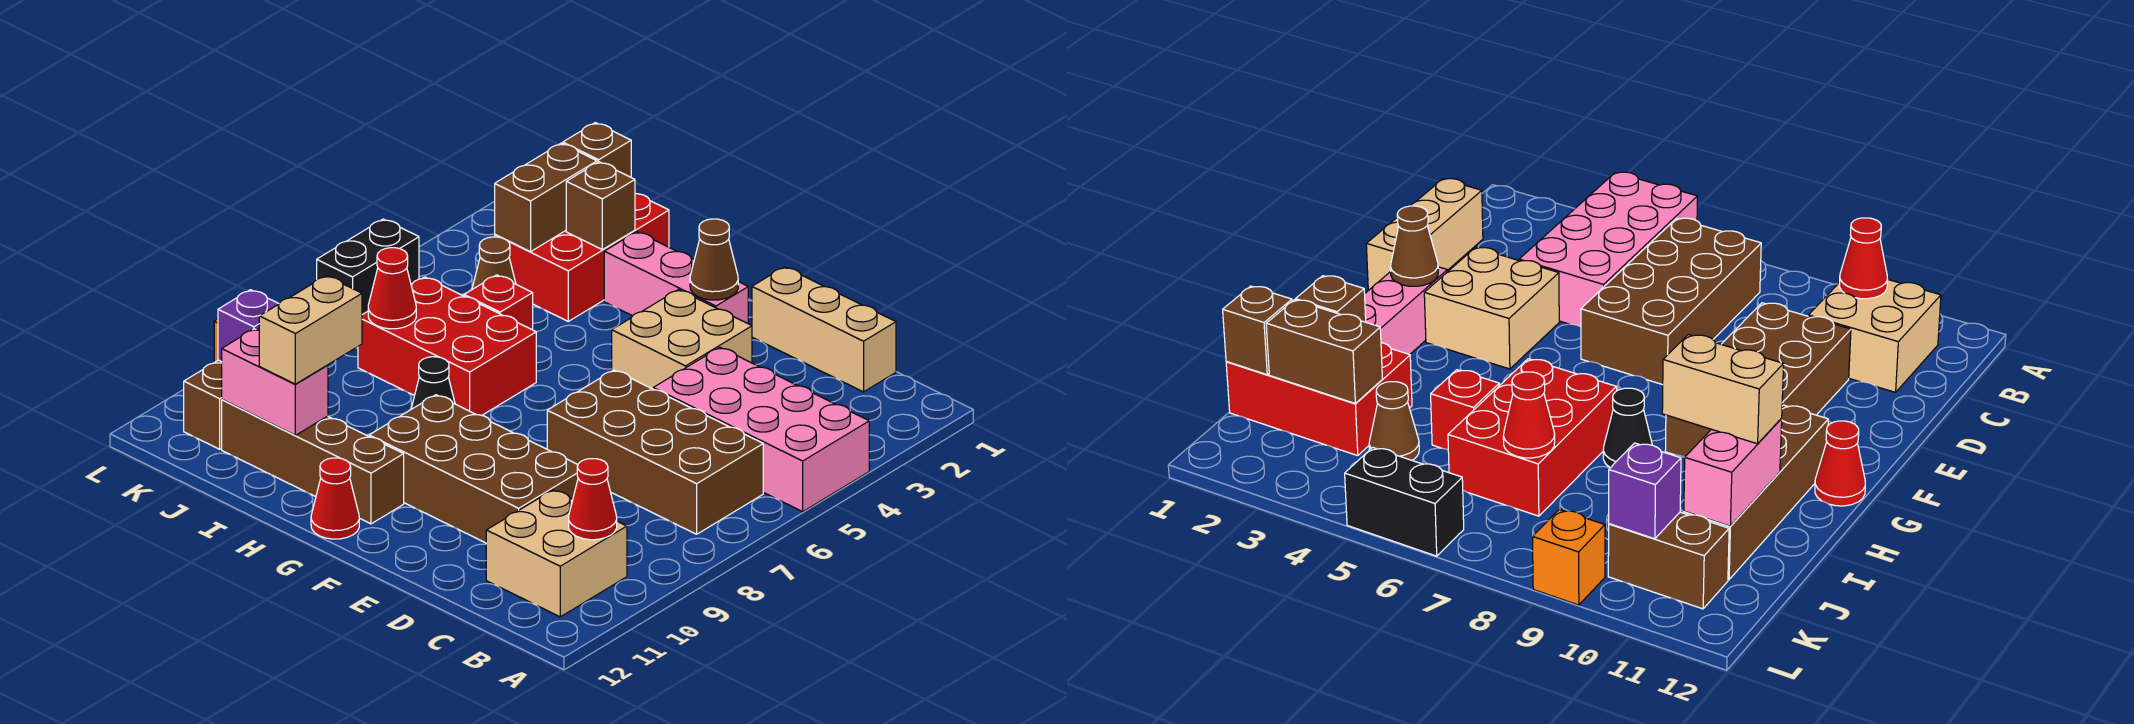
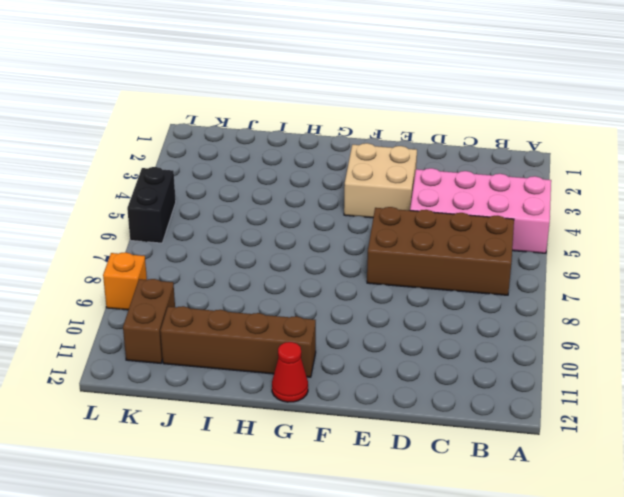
none -> tan brick B10:C11 level 1
none -> tan brick C1:E1 level 1
none -> brown brick D9:G10 level 1

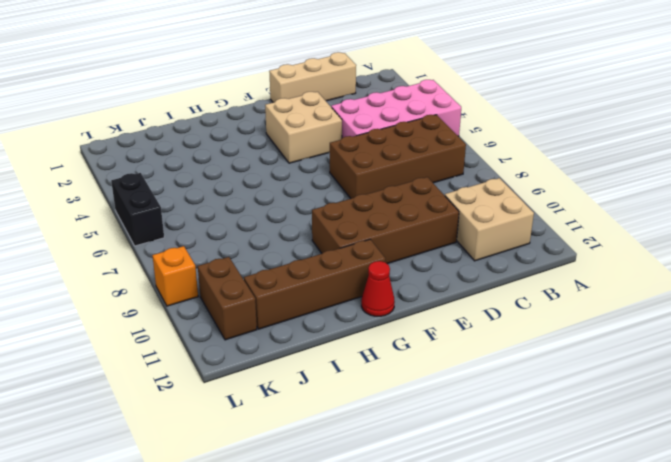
none -> pink brick F2:H2 level 1
none -> red brick H6:J7 level 1
none -> black cone H8 level 1

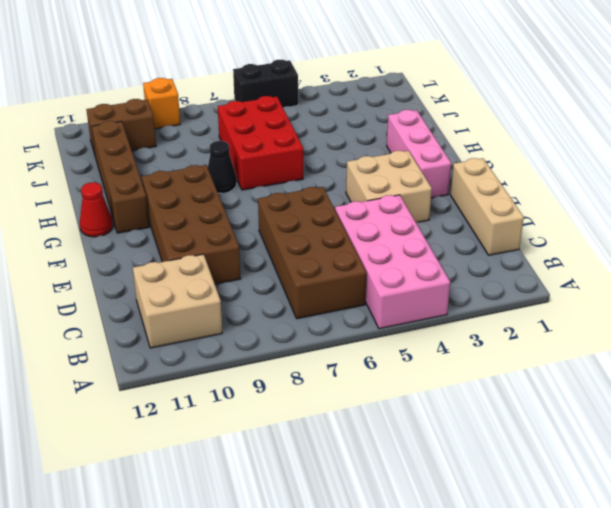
none -> red brick I1:J3 level 1
none -> red brick I5 level 1
none -> brown cone J4 level 1

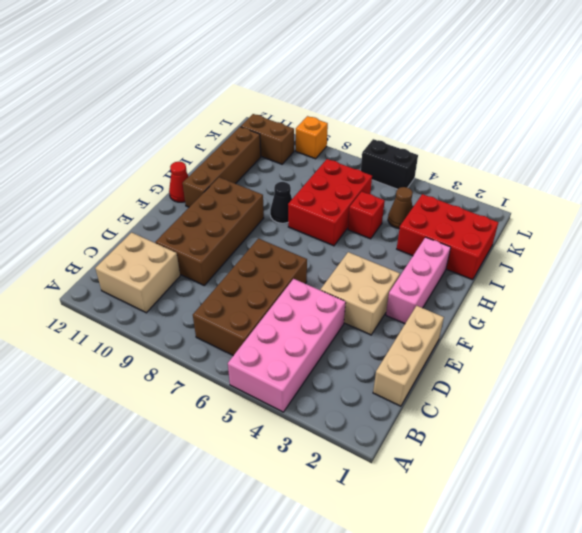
none -> red cone B10 level 2
none -> brown cone F2 level 2
none -> brown brick I2 level 2

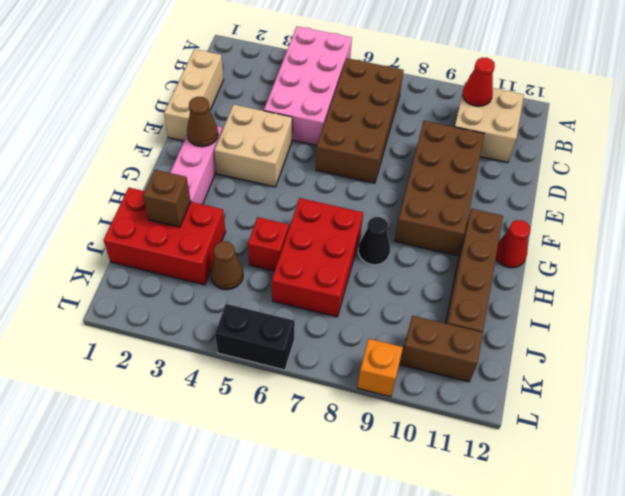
none -> pink brick I11:J11 level 2
none -> brown brick J1 level 2
none -> brown brick J2:J3 level 2

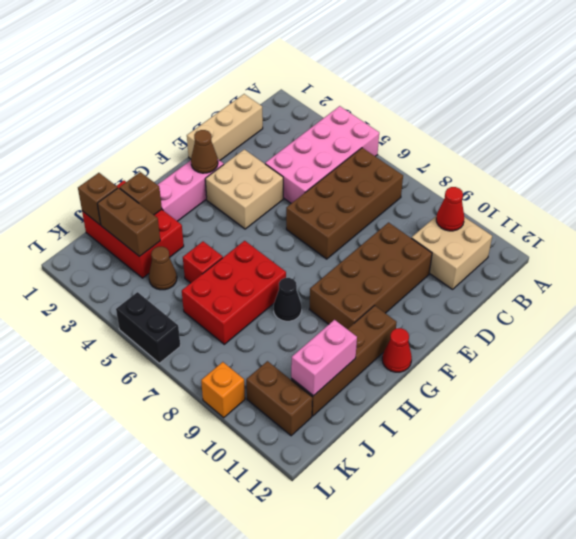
none -> red cone J7 level 2
none -> purple brick K10 level 2
none -> tan brick I10:I11 level 3

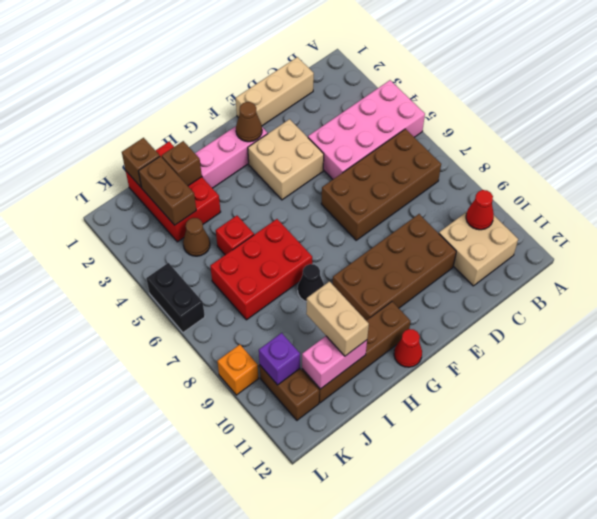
none -> red cone J7 level 2

